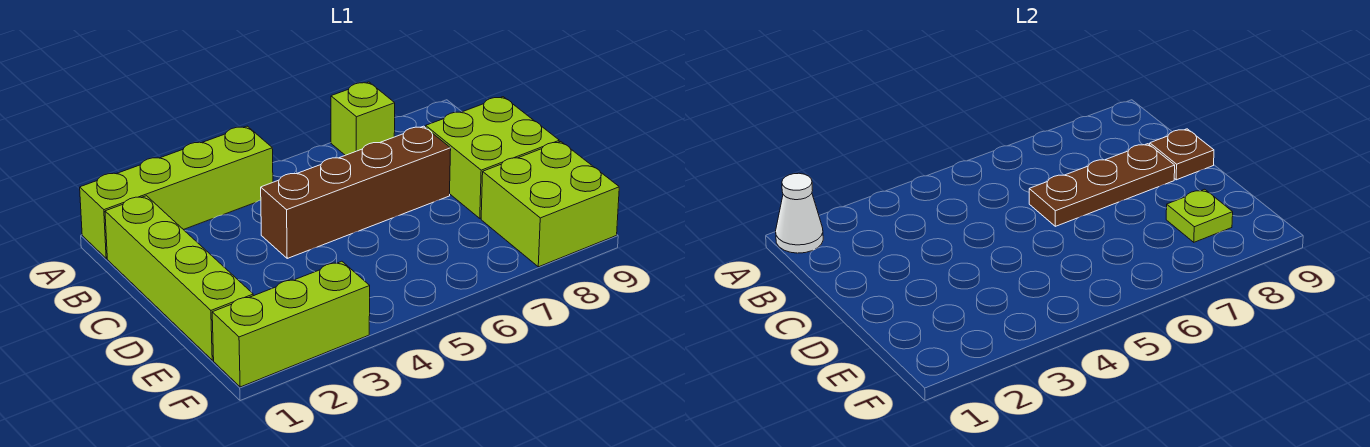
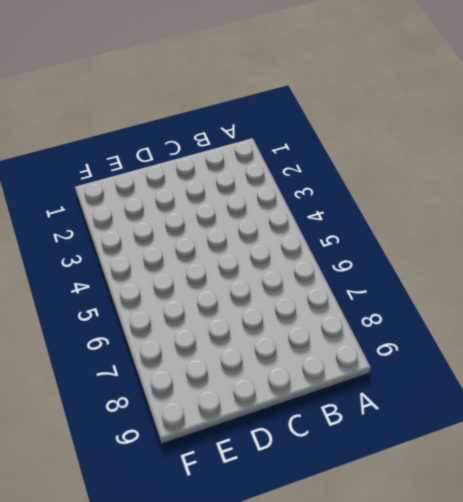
none -> lime brick A1:A4 level 1
none -> lime brick A7 level 1

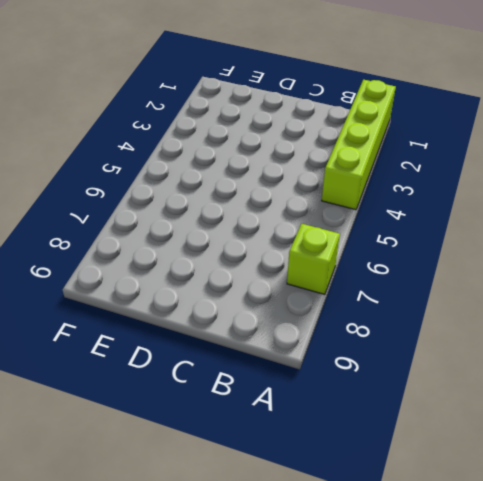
none -> lime brick B1:E1 level 1
none -> brown brick C4:C7 level 1

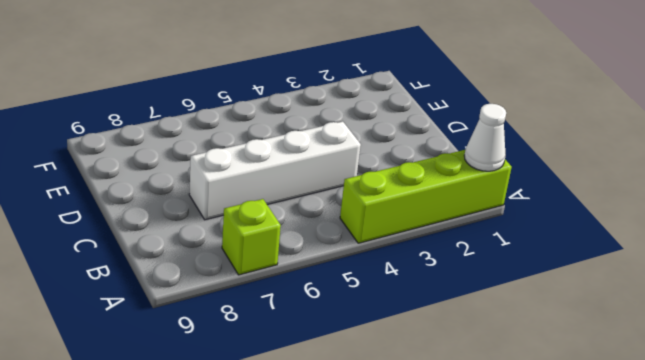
white brick C4:C7 level 1 -> brown brick C4:C7 level 1
none -> lime brick B1:E1 level 1
none -> lime brick C8:D9 level 1

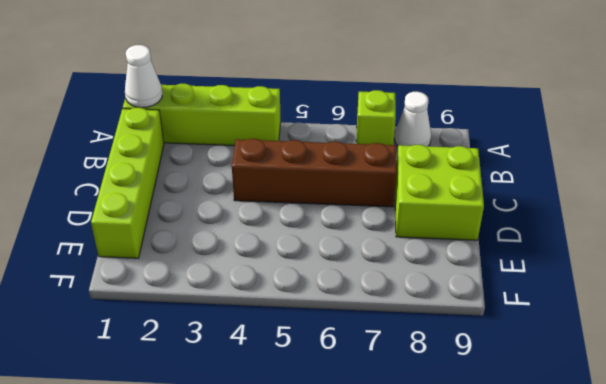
white cone A8 level 1 -> none
none -> lime brick E8:F9 level 1
none -> lime brick F1:F3 level 1

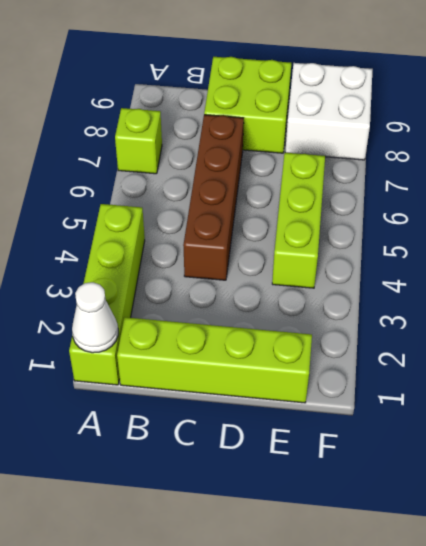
lime brick E4:E6 level 1 -> lime brick F1:F3 level 1
white brick E8:F9 level 1 -> lime brick E8:F9 level 1
none -> brown plate C6:C8 level 2
none -> brown plate C9 level 2

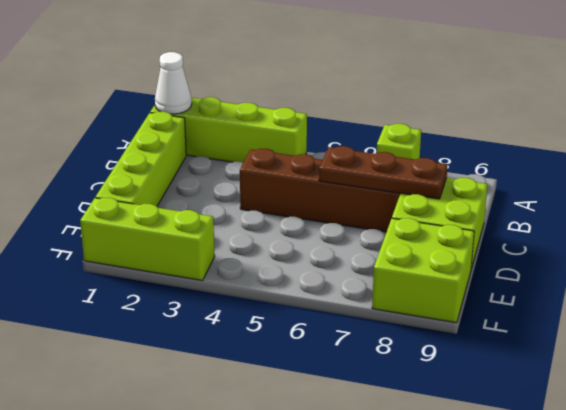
none -> brown plate C9 level 2
none -> lime plate E8 level 2

